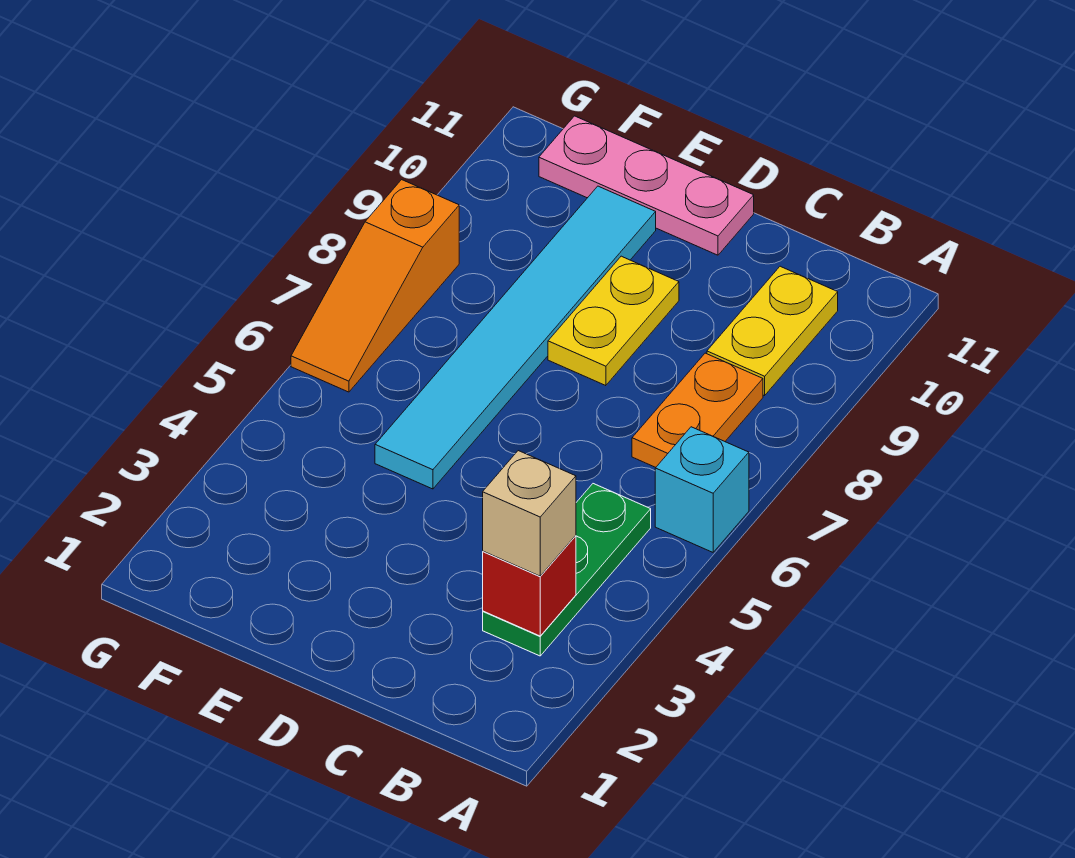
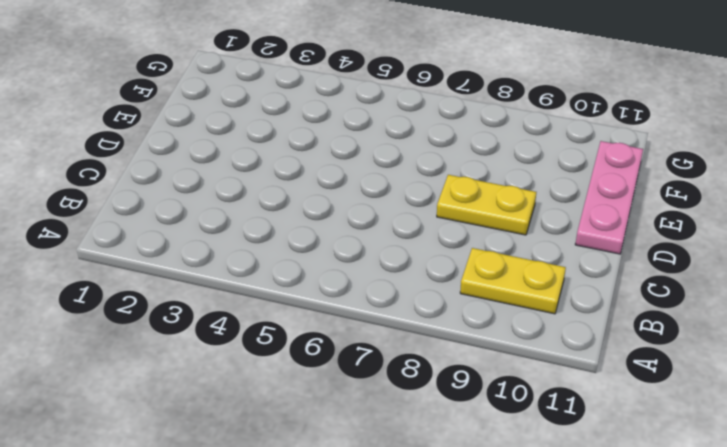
none -> cyan brick A6 level 1
none -> green plate B3:B5 level 1

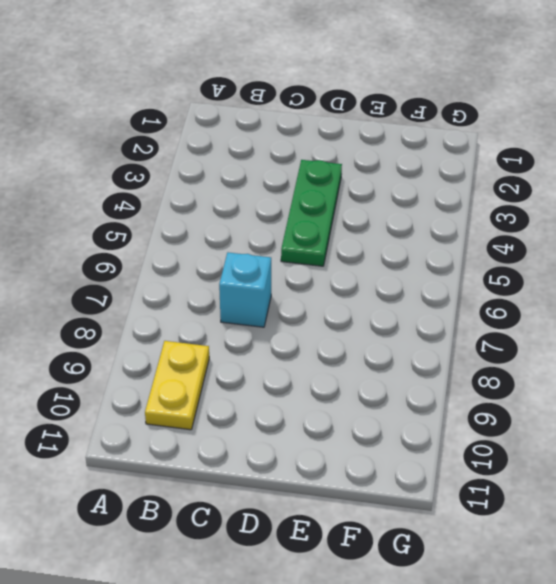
cyan brick C7 level 1 -> cyan brick A6 level 1
green plate D3:D5 level 1 -> green plate B3:B5 level 1
none -> orange plate B7:B8 level 1
none -> yellow plate D8:D9 level 1

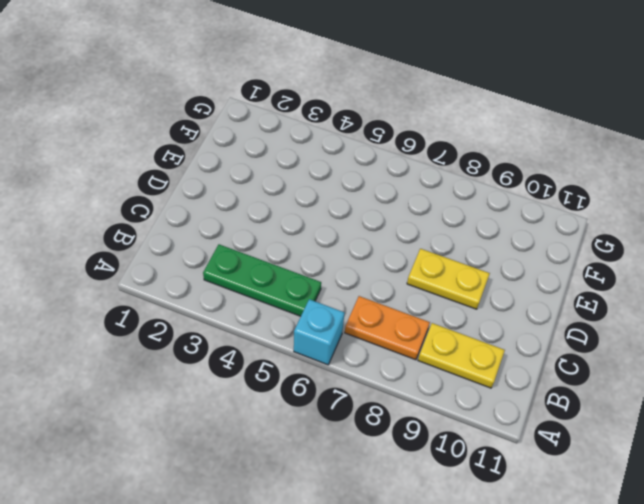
none -> pink plate D11:F11 level 1
none -> cyan tile E5:E10 level 1

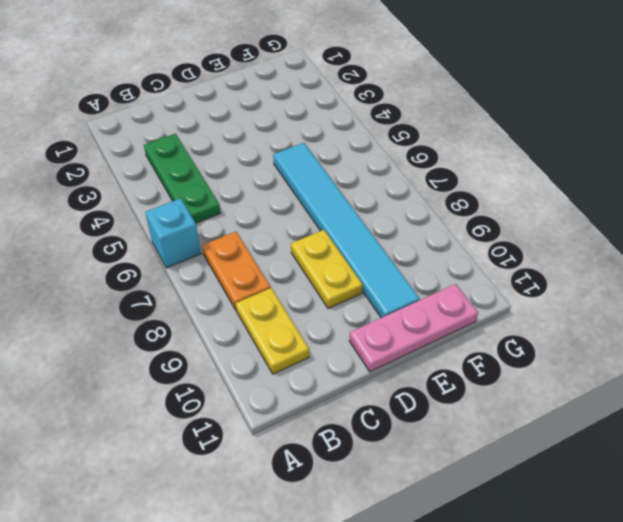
none -> orange slope G6:G8 level 1 top 8
none -> red brick B3 level 2

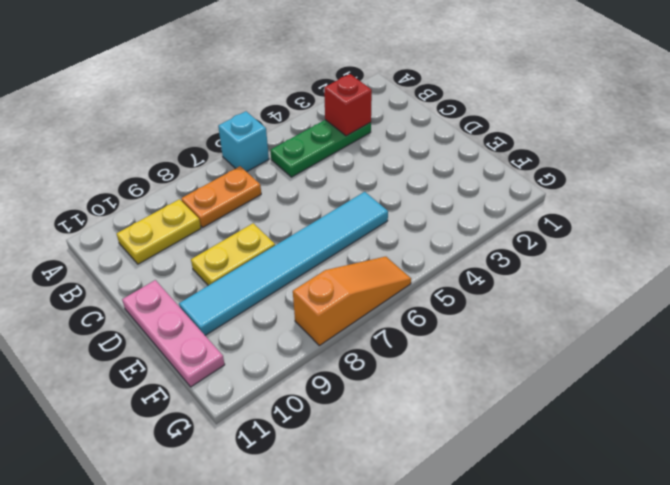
none -> tan brick B3 level 3

